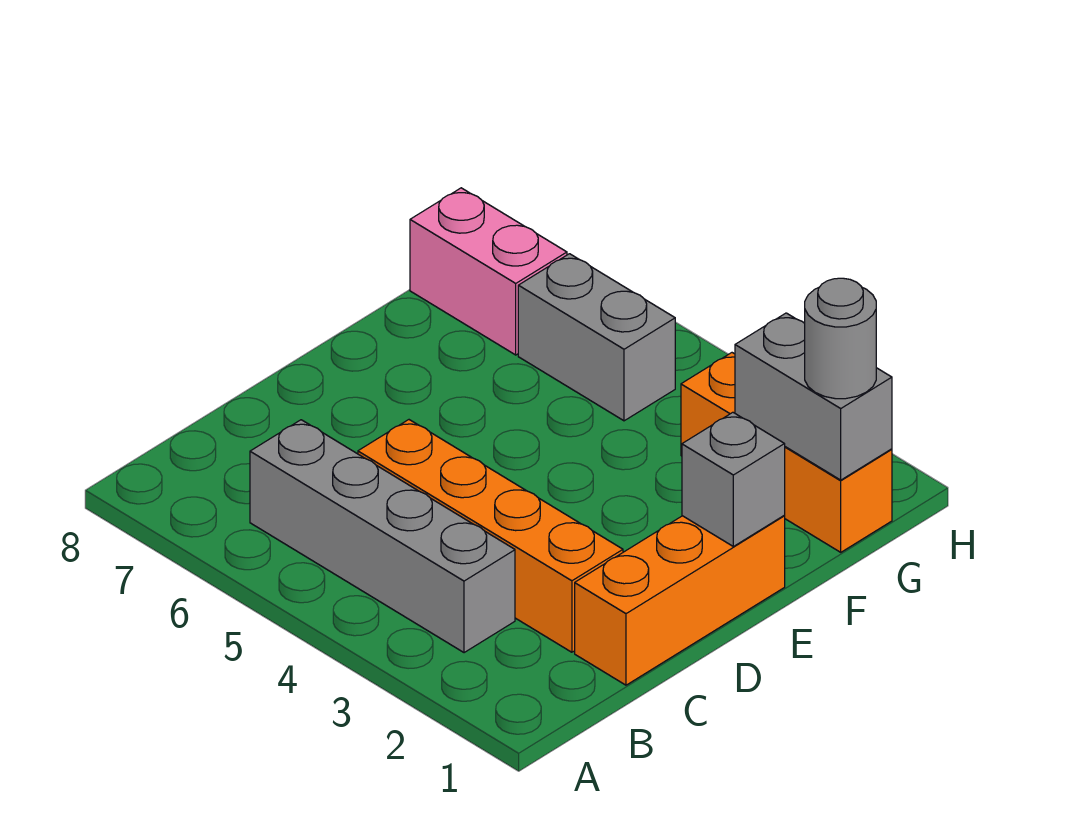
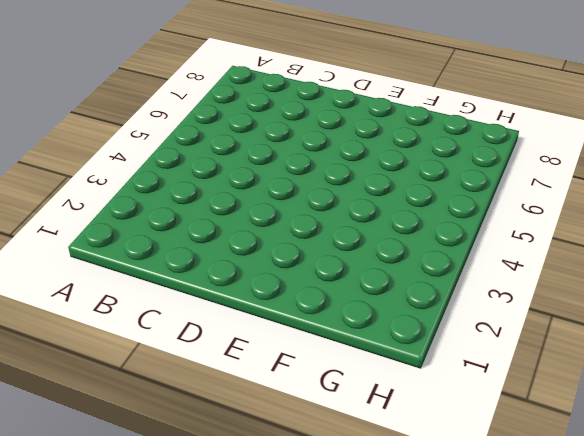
none -> grey brick B3:B6 level 1
none -> orange brick C1:E1 level 1

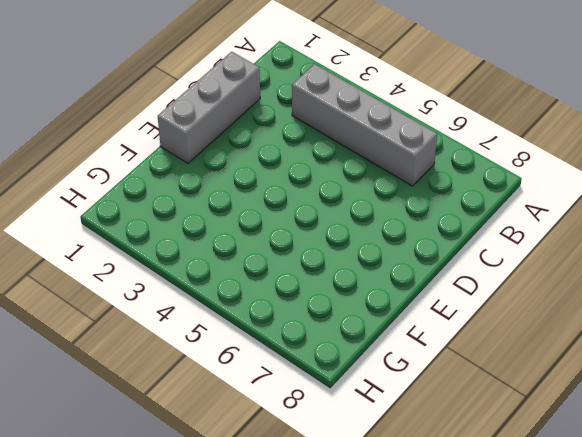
grey brick C1:E1 level 1 -> orange brick C1:E1 level 1
none -> orange brick C2:C5 level 1
none -> orange brick G1:G3 level 1

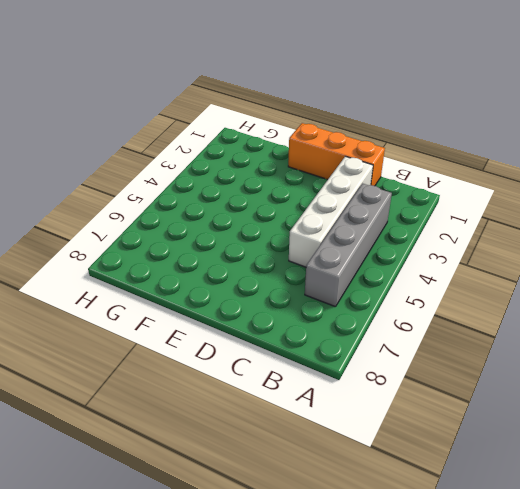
white brick C2:C5 level 1 -> orange brick C2:C5 level 1
none -> orange brick G1:G3 level 1
none -> grey brick G5:G6 level 1

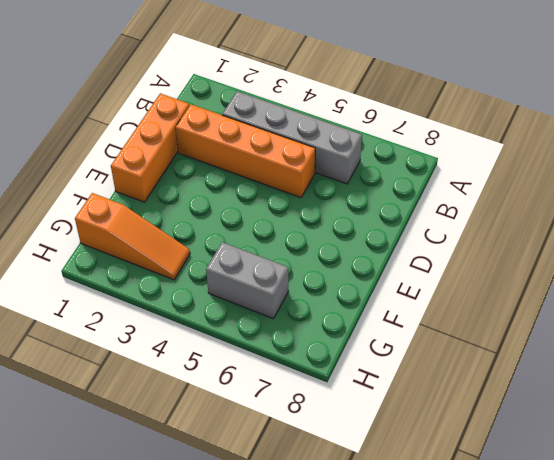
orange slope G1:G3 level 1 top 1 -> orange brick G1:G3 level 1
none -> pink brick G7:G8 level 1
none -> grey brick E1 level 2

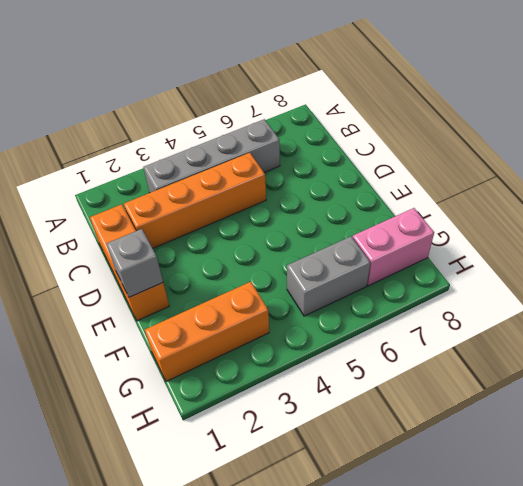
none -> grey brick G1:G2 level 2
none -> grey round brick G1 level 3

